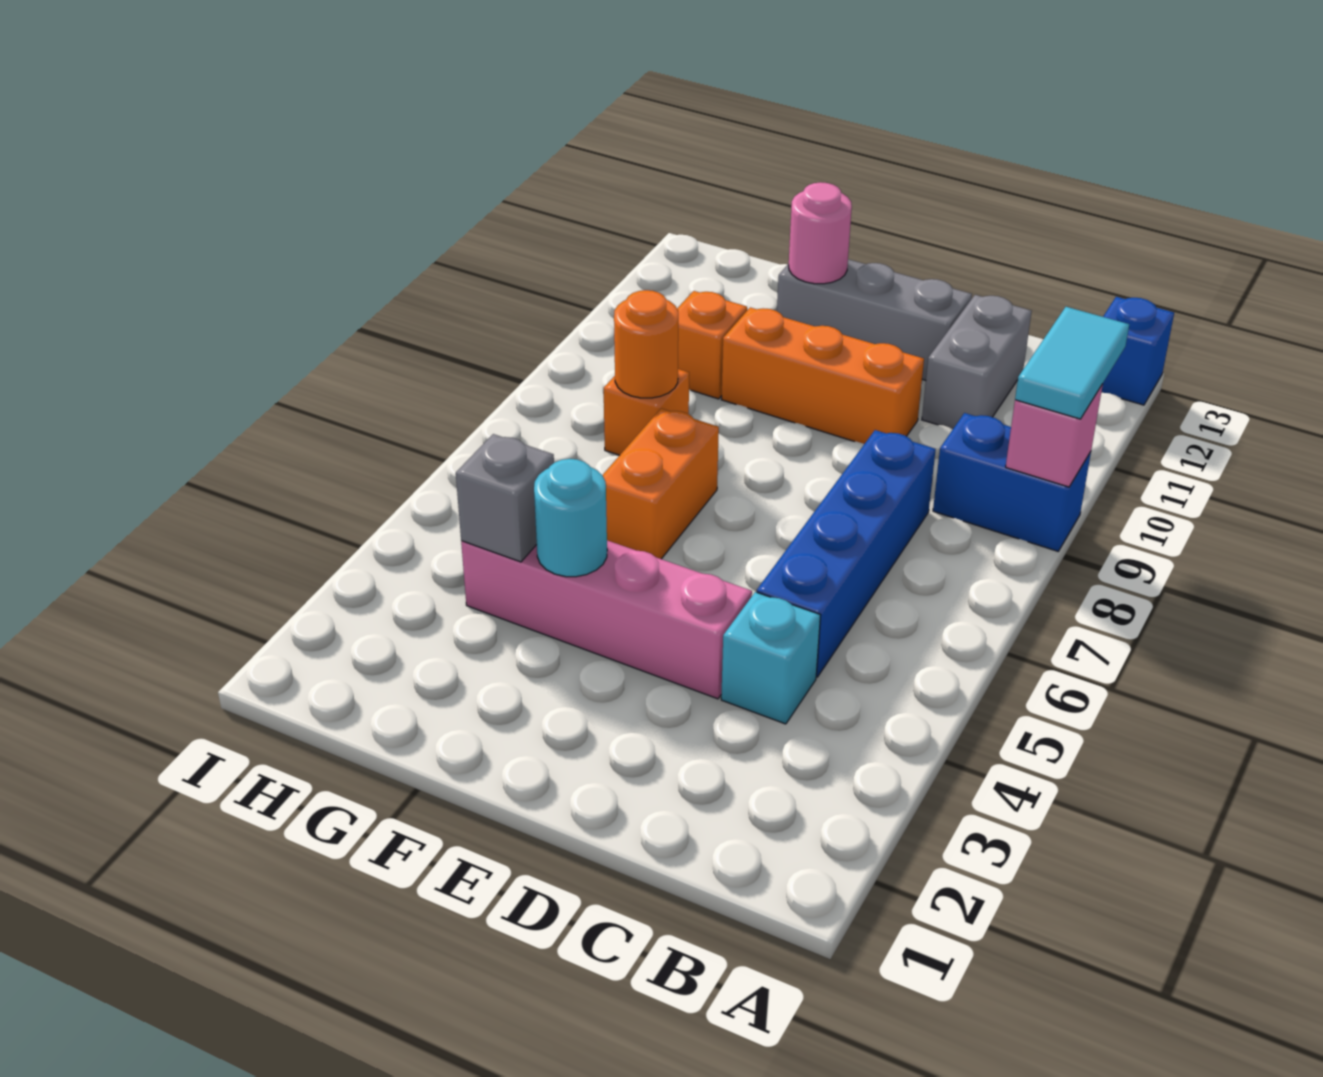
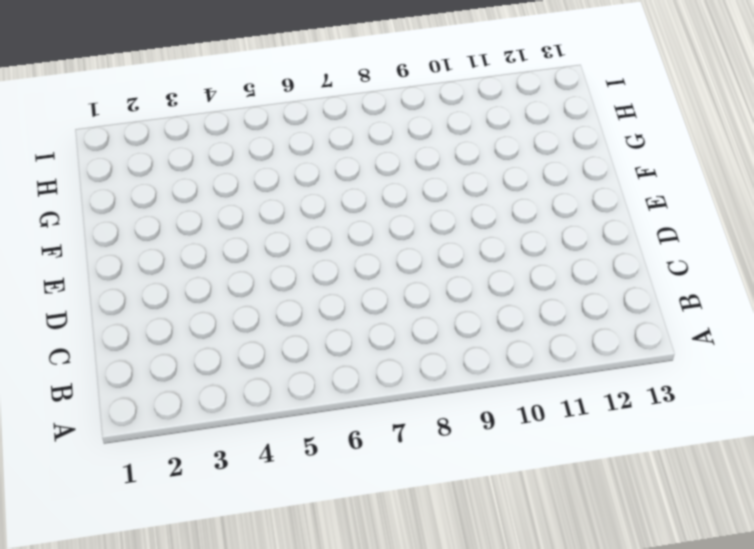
none -> blue brick A9:B9 level 1
none -> blue brick A13 level 1
none -> cyan brick C4 level 1

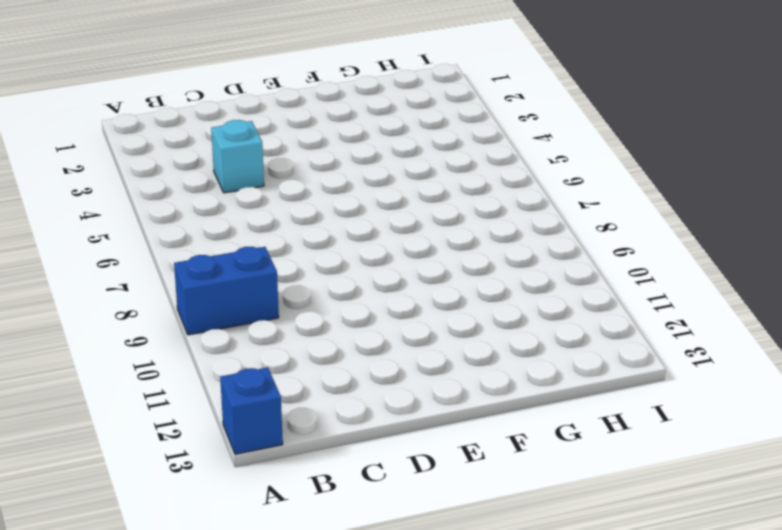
none -> blue brick C5:C8 level 1
none -> grey brick C11:C12 level 1
none -> pink brick D4:G4 level 1

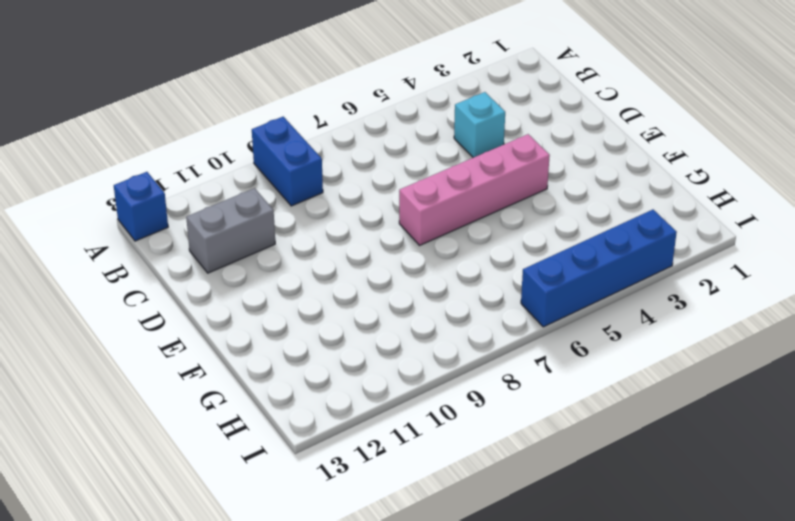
pink brick E4:E7 level 1 -> pink brick D4:G4 level 1
blue brick I3:I6 level 1 -> blue brick C5:C8 level 1
none -> orange brick D10:F10 level 1
none -> grey brick D12:F12 level 1
none -> orange brick F6:F7 level 1

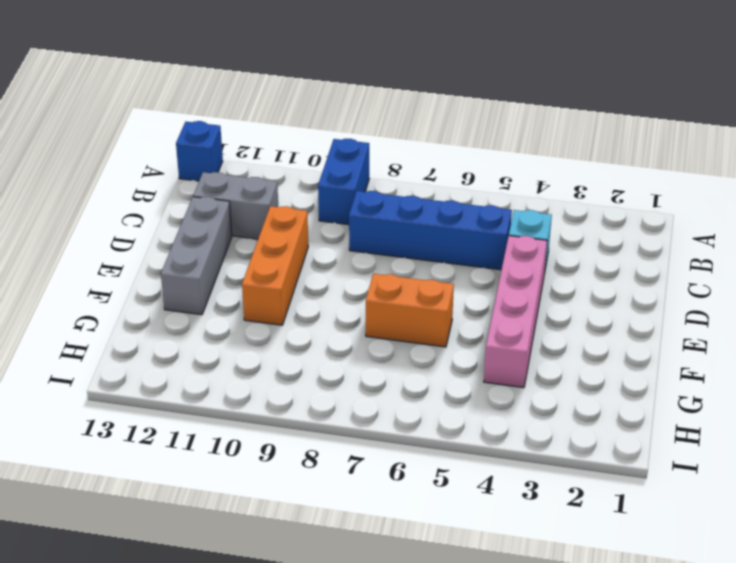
none -> orange brick G8 level 1
none -> orange brick G10 level 1
none -> pink brick A9 level 2

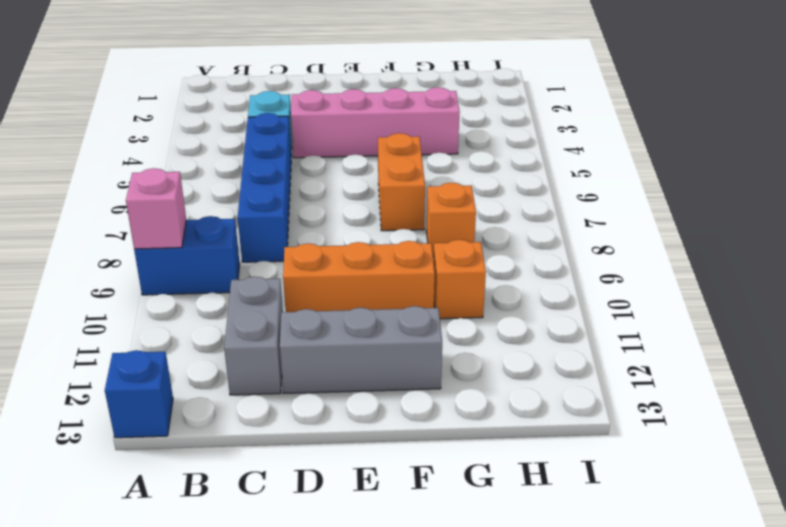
none -> cyan round brick F4 level 2
none -> pink round brick F12 level 2
none -> grey brick G4 level 2

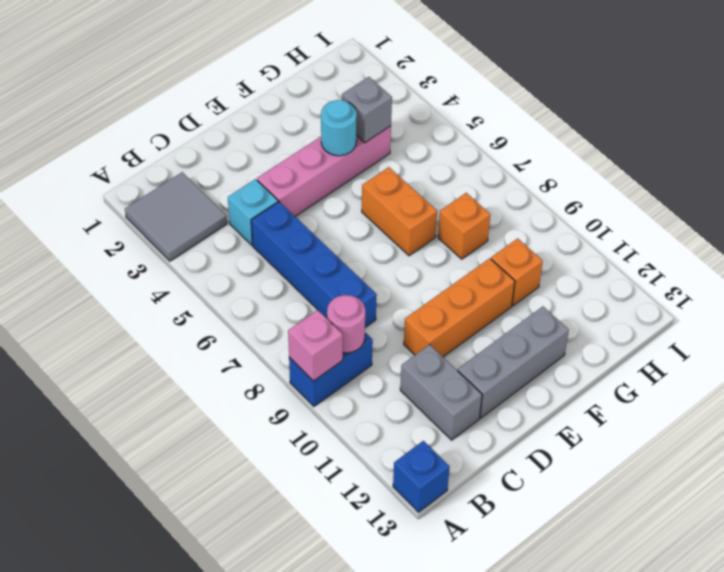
grey tile A2:B3 level 1 -> none
pink round brick B9 level 2 -> pink round brick F12 level 2
none -> orange round brick G8 level 2
none -> cyan tile A9:A10 level 3

